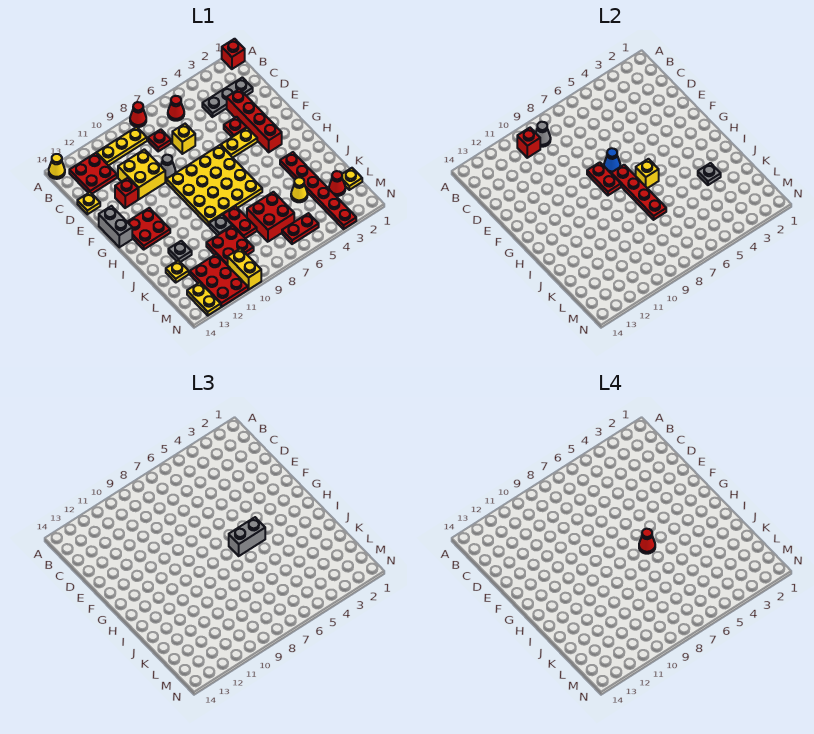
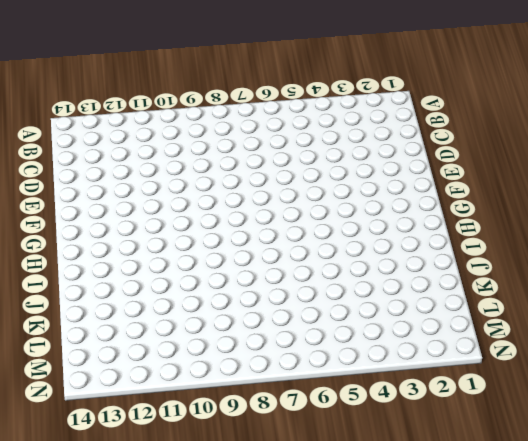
none -> red brick A1 level 1
none -> red cone A8 level 1
none -> yellow cone A14 level 1
none -> red cone B6 level 1

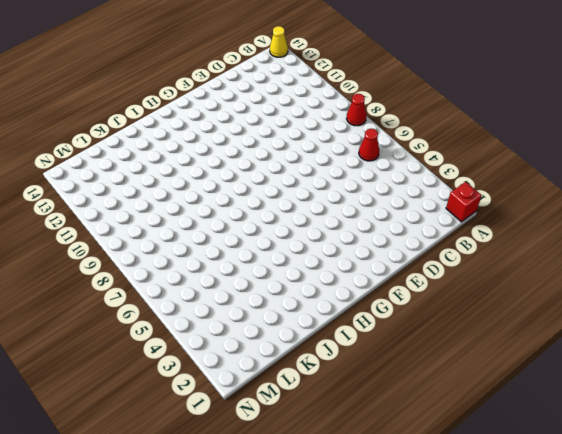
none -> yellow plate B9:B11 level 1
none -> red plate B12:C13 level 1
none -> grey plate C2:C4 level 1
none -> red plate C8 level 1

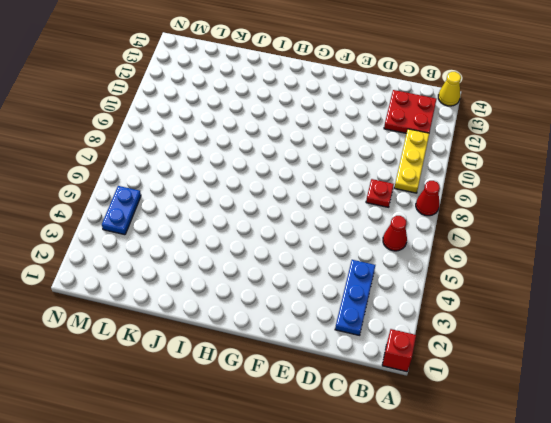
blue plate C2:C4 level 1 -> grey plate C2:C4 level 1
blue plate M4:M5 level 1 -> red plate M5:M6 level 1
none -> red brick D3:G3 level 1
none -> yellow brick D7 level 1
none -> yellow brick D10:E11 level 1
none -> yellow plate D14 level 1

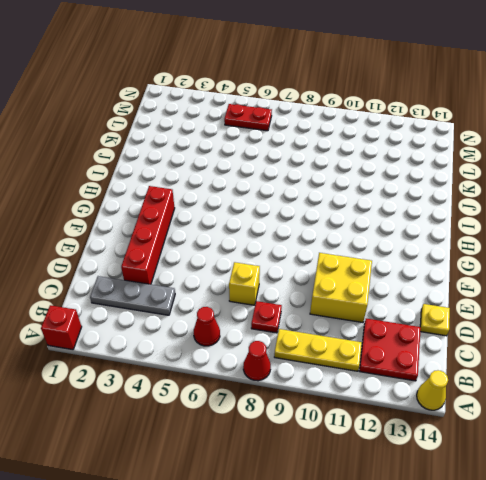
none -> red plate E4 level 1
none -> grey cone E9 level 1
none -> red brick E12 level 1
none -> yellow plate F4:F5 level 1

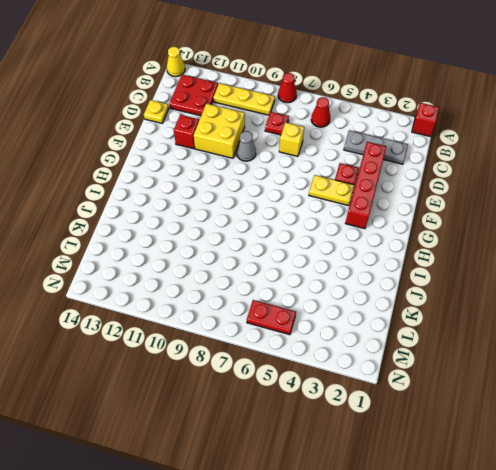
none -> yellow plate F6:I9 level 1
none -> grey brick F14:G14 level 1
none -> red plate G12:H13 level 1
none -> red plate I3:N3 level 1

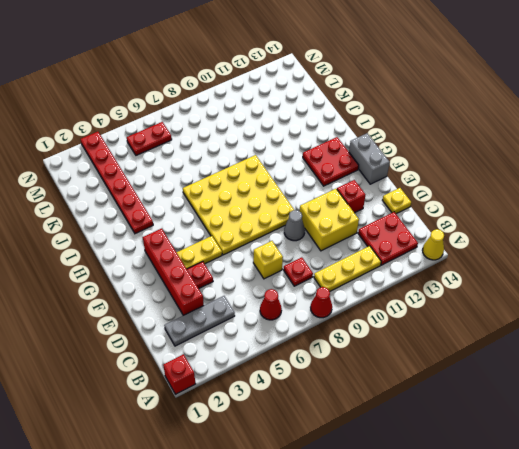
none -> red plate J8:K8 level 1
none -> grey plate J9 level 1
none -> grey plate J12 level 1
none -> yellow cone K4 level 1

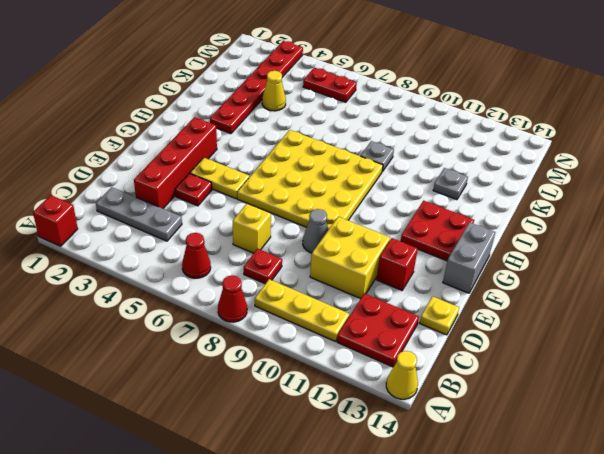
none -> red plate J8:K8 level 1
none -> red brick K6:L7 level 1
none -> red plate K9:L10 level 1
none -> yellow plate K13 level 1

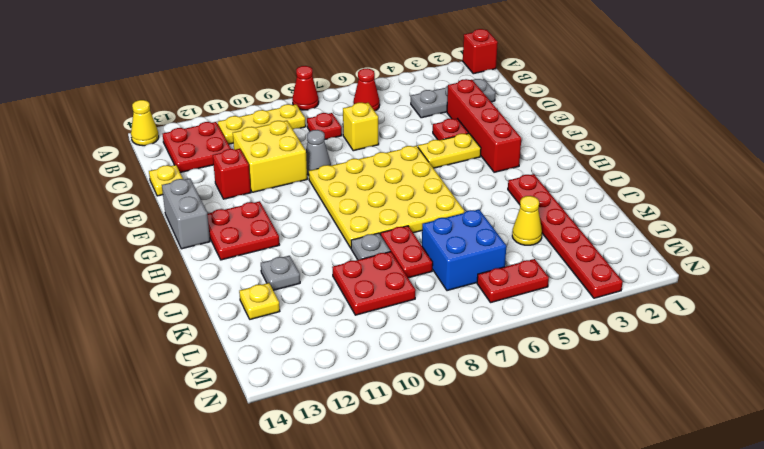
blue brick K6:L7 level 1 -> red brick K6:L7 level 1
none -> yellow plate L1 level 1
none -> red cone L2 level 1
none -> red plate L11:N12 level 1
none -> yellow brick M10:N10 level 1

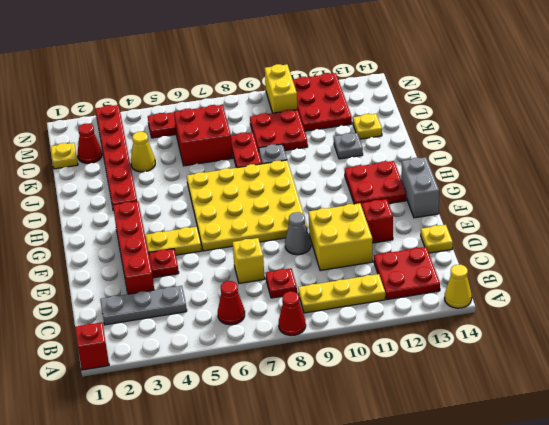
none -> yellow plate M13:N13 level 1
none -> grey cone B9 level 2
none -> red brick B10 level 2
none -> blue cone F7 level 2

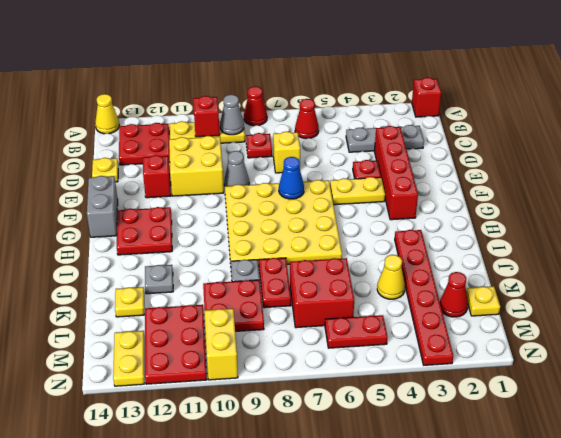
none -> red plate F8:G8 level 2
none -> red plate G7:J7 level 2
none -> yellow brick H6 level 2
none -> grey plate J3 level 2

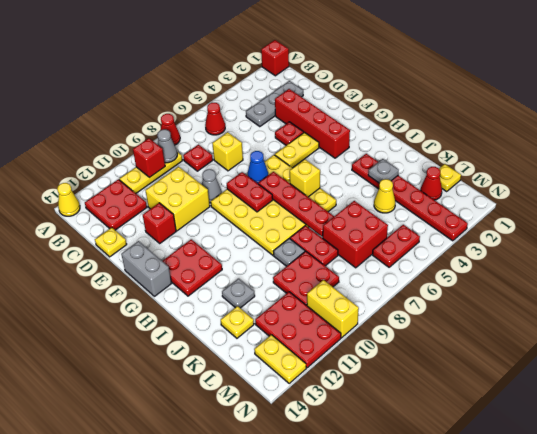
none -> grey brick H5:H6 level 3
none -> red cone H6 level 4

